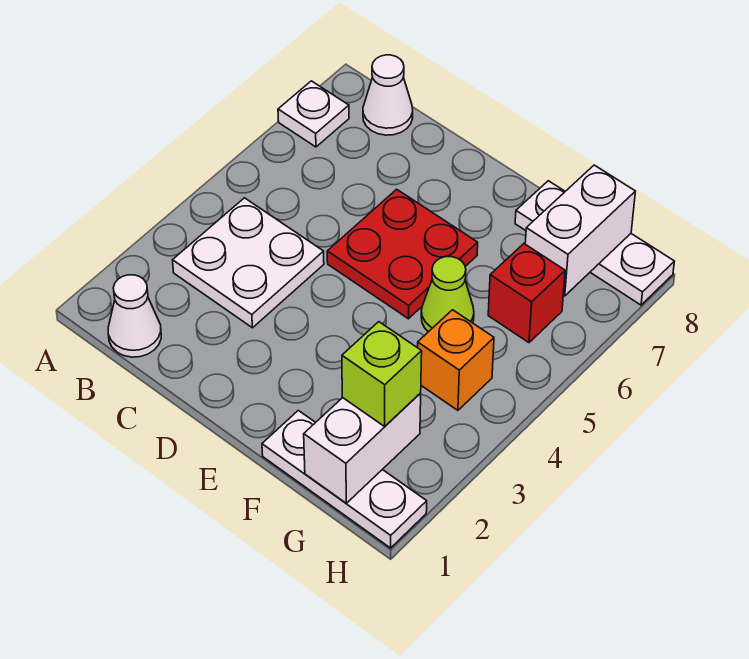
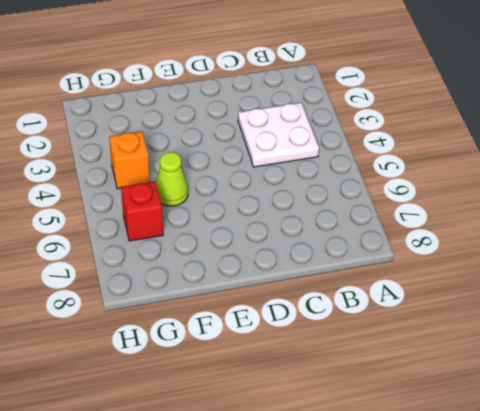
none -> white plate A7 level 1
none -> white cone B1 level 1
none -> white cone B8 level 1

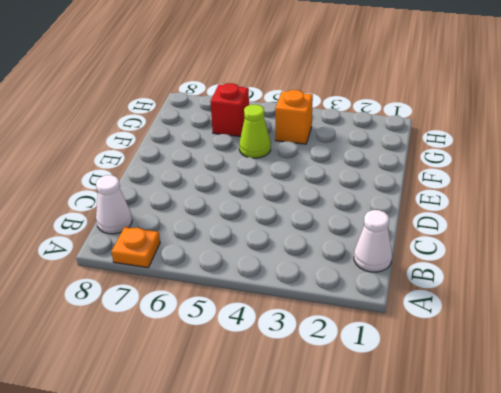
orange plate A7 level 1 -> white plate A7 level 1
none -> white plate B3:C4 level 1
none -> red plate D5:E6 level 1
none -> white plate F1:H1 level 1

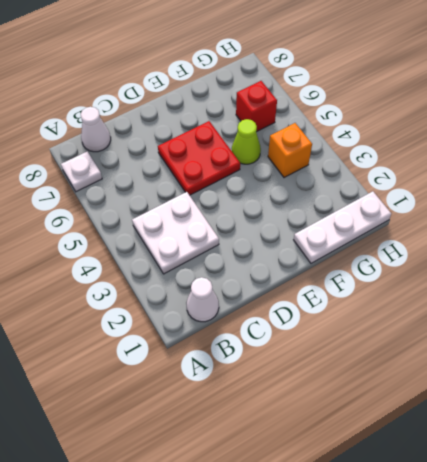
none -> white plate F8:H8 level 1
none -> white brick G1:G2 level 2
none -> white brick G7:G8 level 2

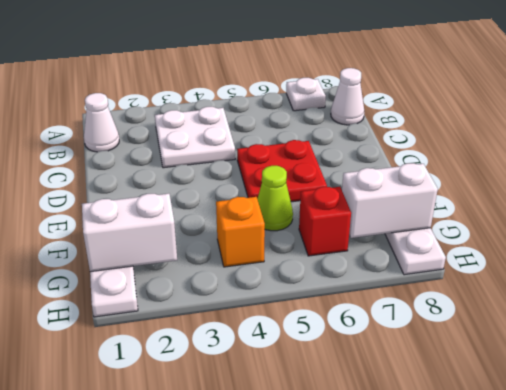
none -> lime brick G2 level 3

